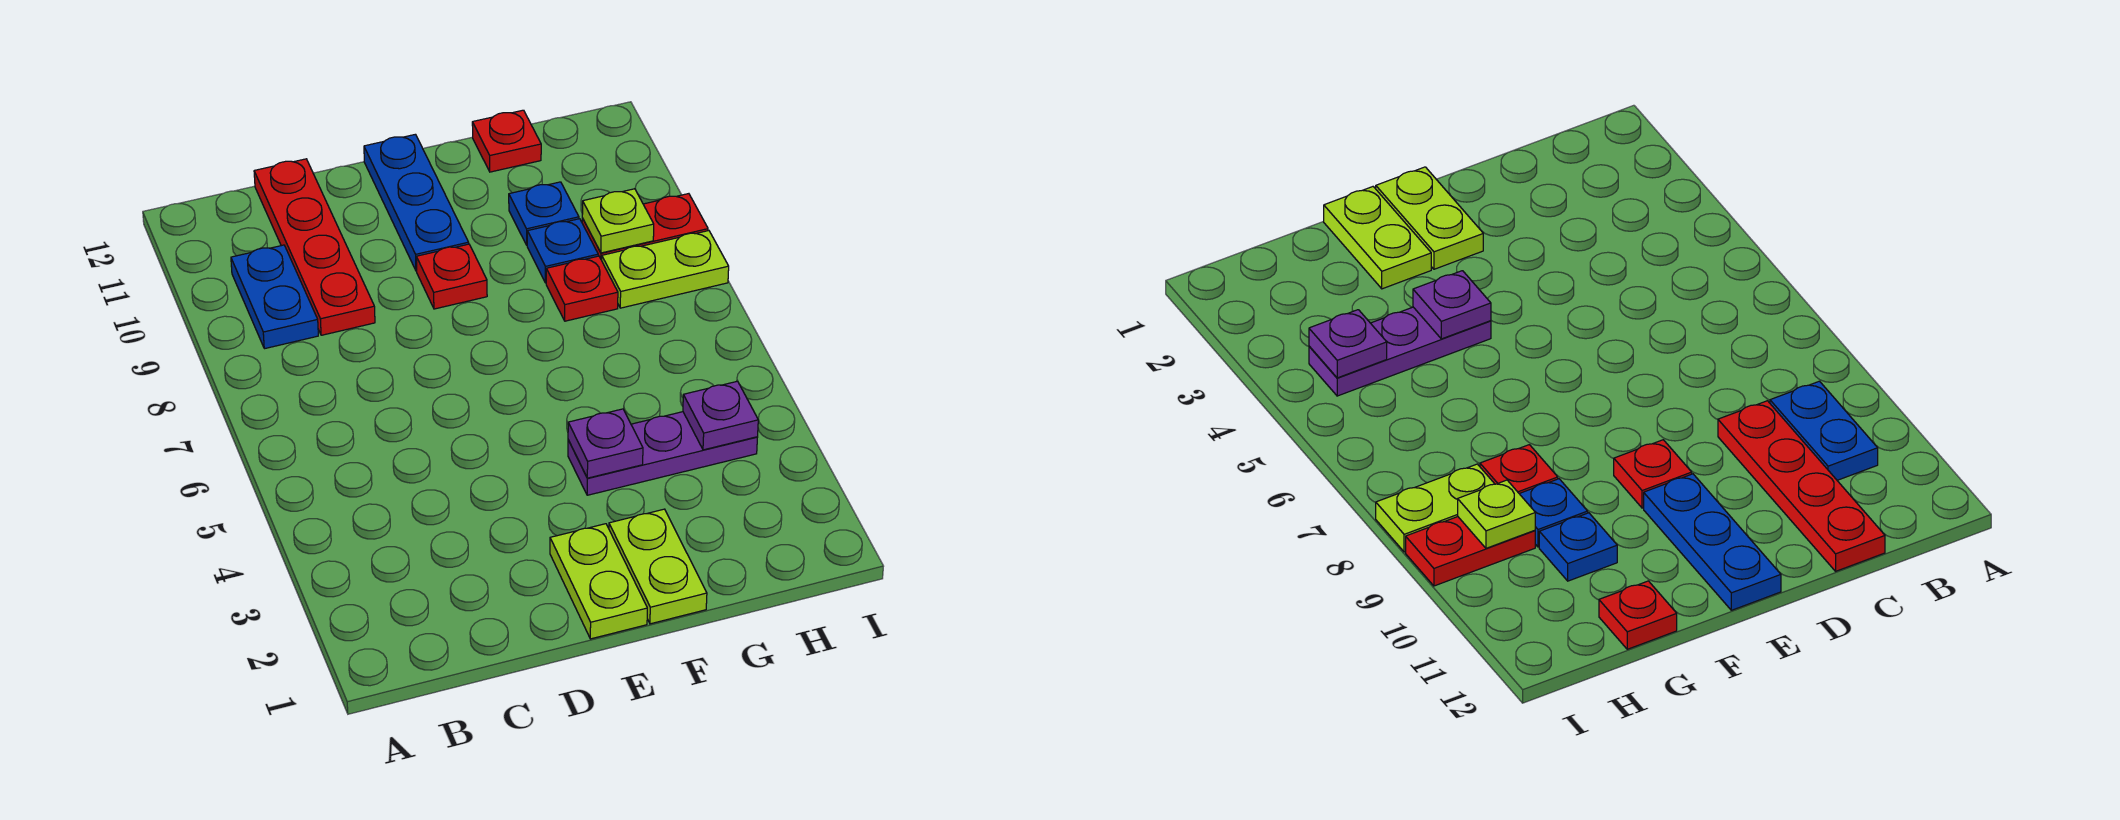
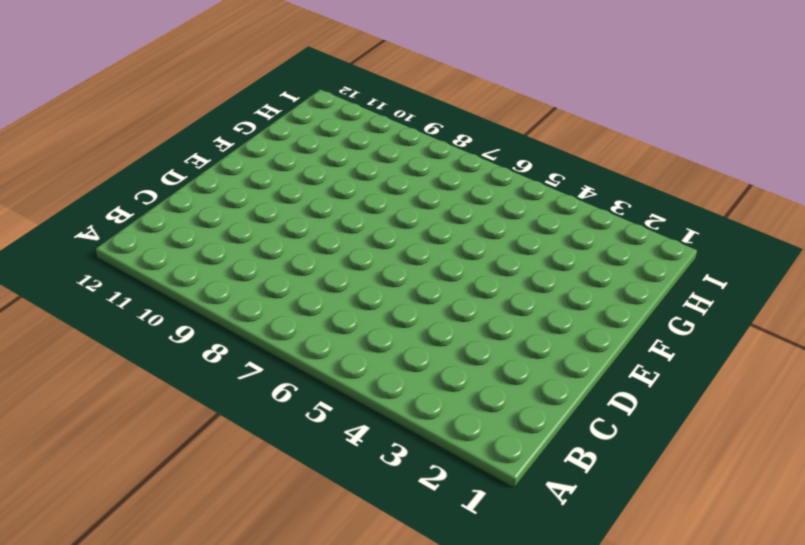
none -> blue plate B9:B10 level 1
none -> red plate C9:C12 level 1
none -> lime plate E1:E2 level 1

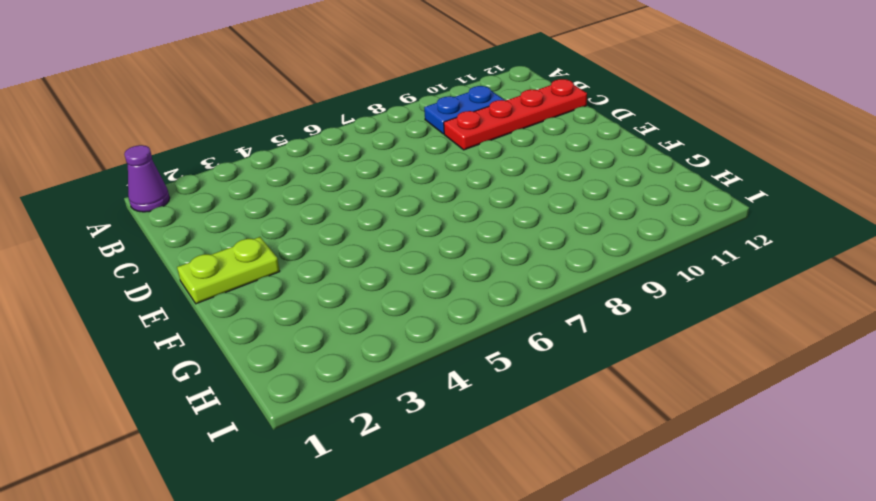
purple cone A1 level 1 -> none
none -> red plate E9 level 1
none -> blue plate E10:E12 level 1
none -> lime plate F1:F2 level 1

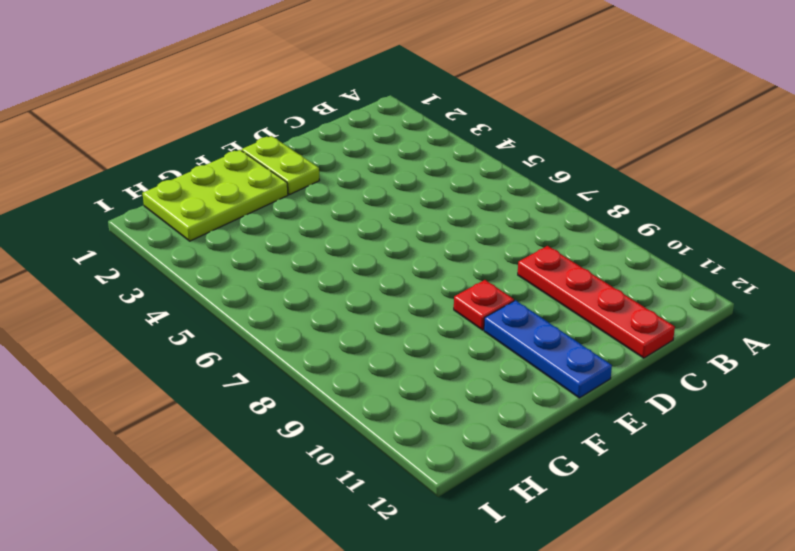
lime plate F1:H2 level 1 -> lime plate F1:F2 level 1
none -> blue plate B9:B10 level 1
none -> purple plate F4:H4 level 1
none -> red plate G8 level 1

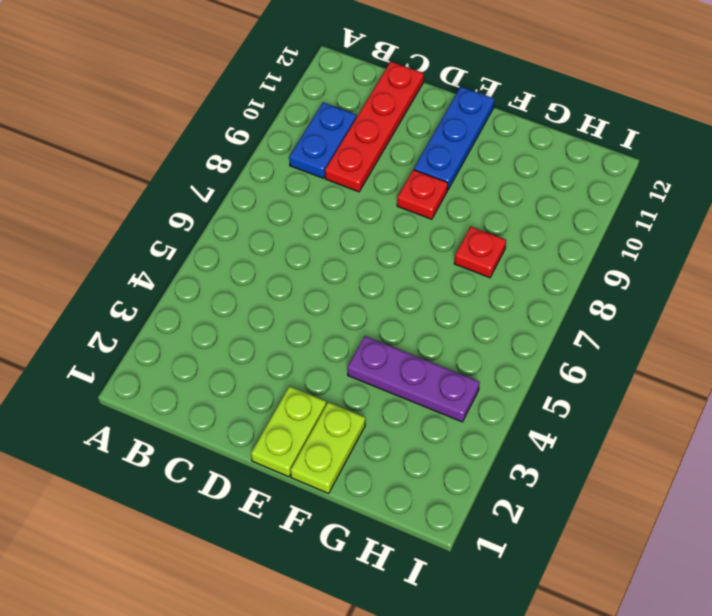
none -> blue plate G9 level 1
none -> blue plate G10 level 1
none -> red plate G12 level 1

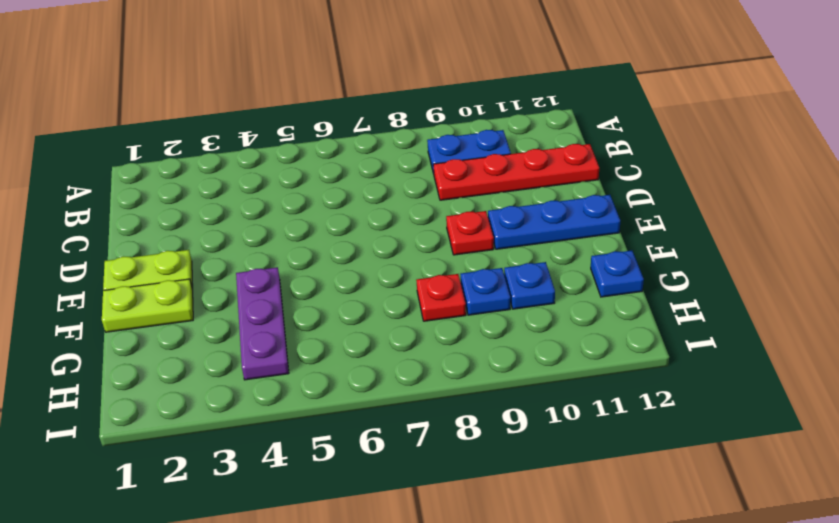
blue plate G12 level 1 -> red plate G12 level 1
none -> lime plate H8:I8 level 1
none -> red plate H9:I9 level 1
none -> purple plate F4 level 2

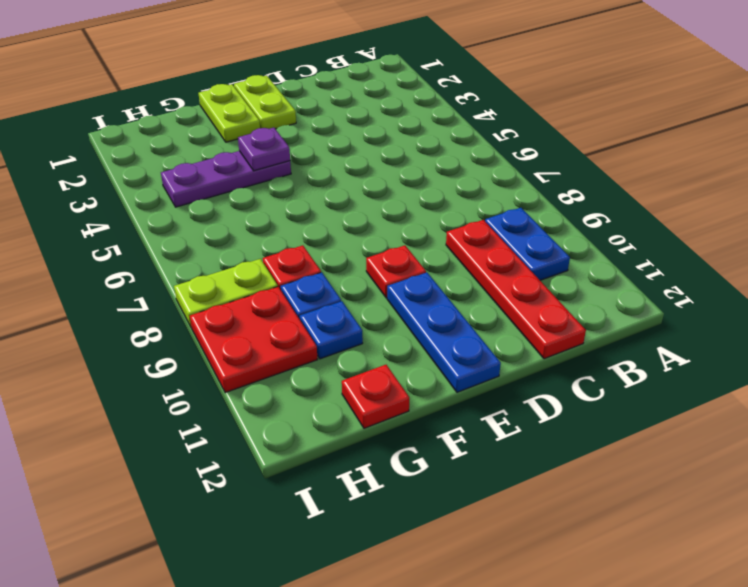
red plate H9:I10 level 1 -> red plate H9:I9 level 1
none -> purple plate H4 level 2
none -> lime plate H9 level 2

